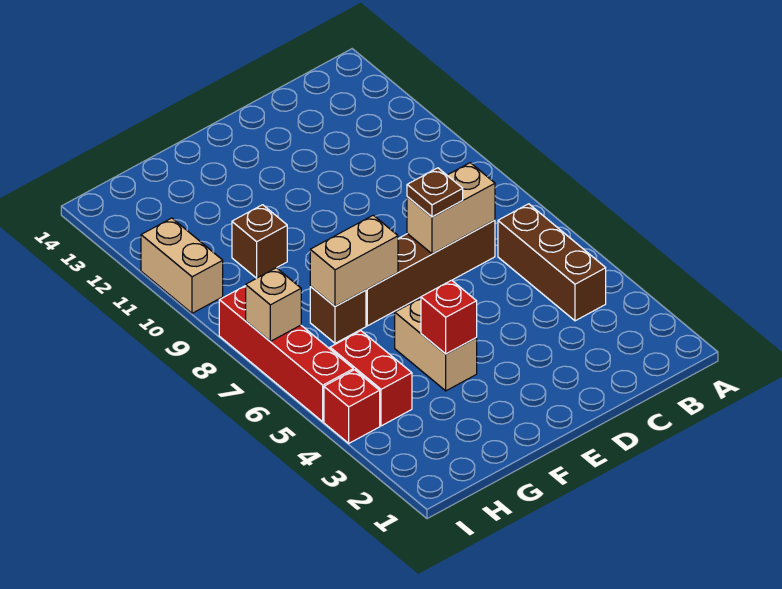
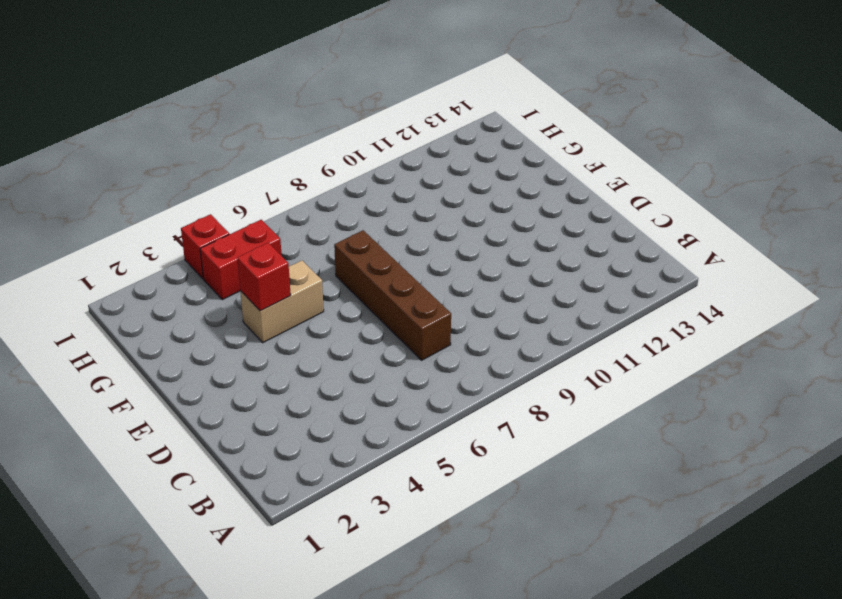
none -> brown brick B4:B6 level 1
none -> brown brick G7 level 1
none -> brown brick G10 level 1

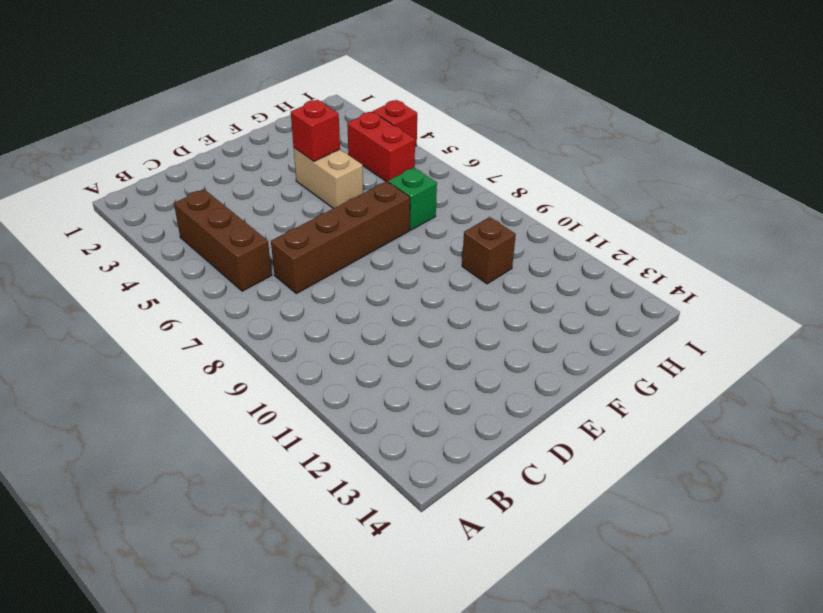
green brick G7 level 1 -> brown brick G7 level 1
none -> red brick I5:I8 level 1
none -> tan brick I10:I11 level 1
none -> tan brick C7:D7 level 2

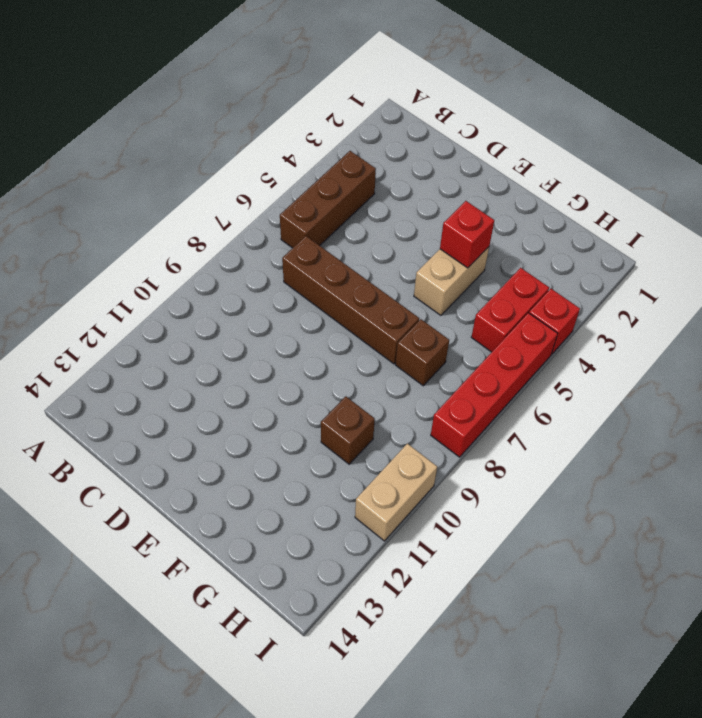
none -> tan brick C7:D7 level 2
none -> tan brick F7:G7 level 2
none -> tan brick I7 level 2

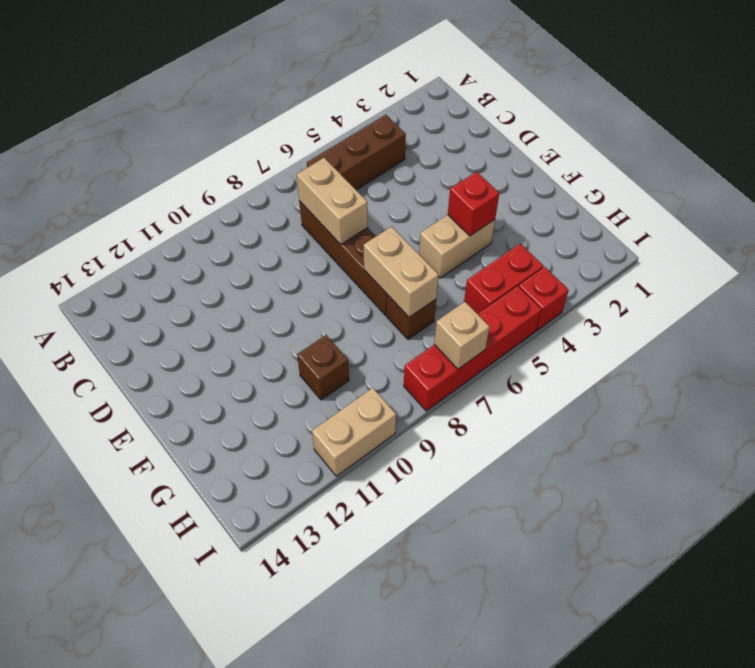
none -> brown plate D7 level 3

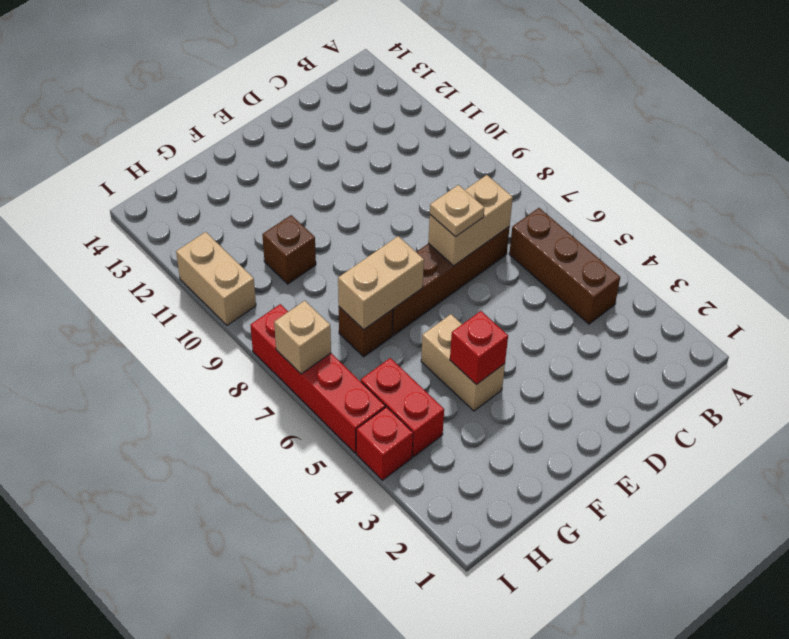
tan plate D7 level 3 -> brown plate D7 level 3

